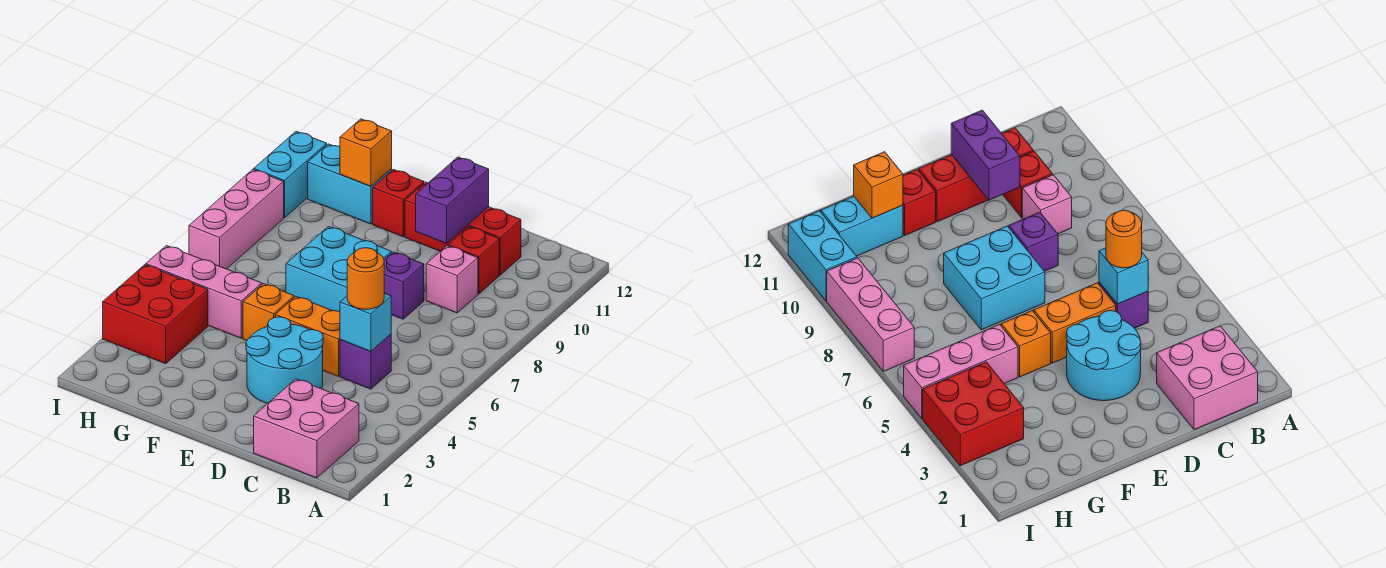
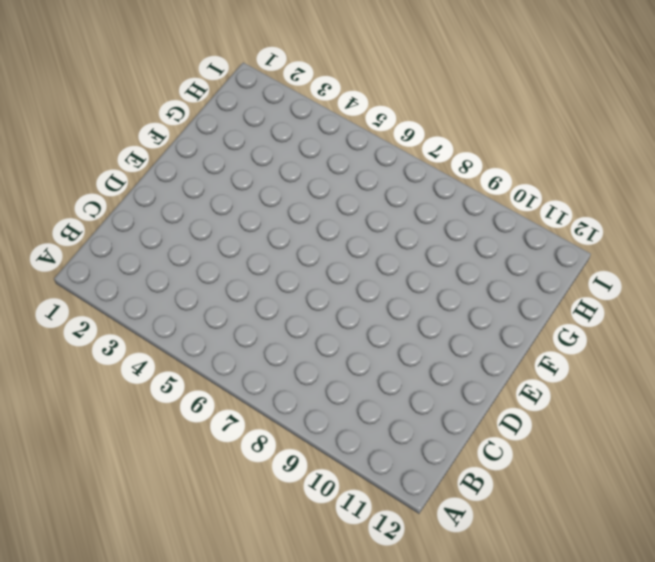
none -> pink brick B1:C2 level 1
none -> purple brick C5 level 1
none -> pink brick C9 level 1

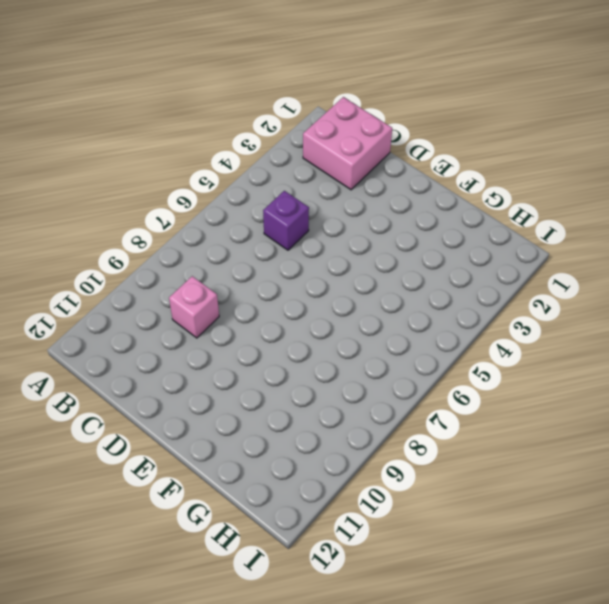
none -> red brick C10 level 1
none -> red brick C11:E11 level 1
none -> cyan round brick D3:E4 level 1

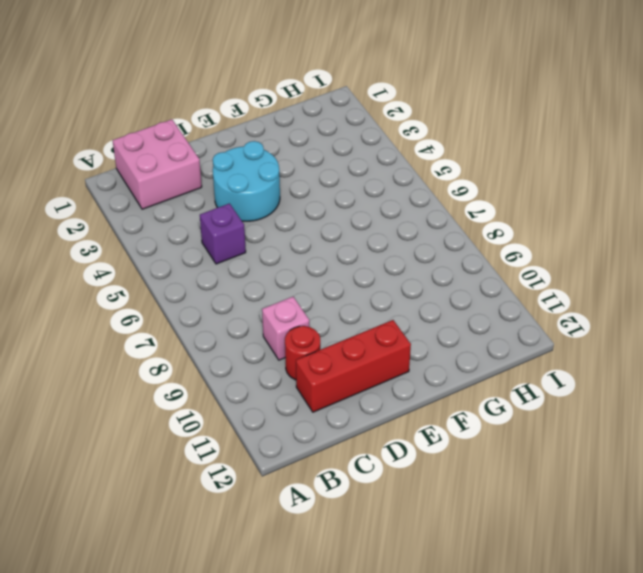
red round brick C10 level 1 -> red brick C10 level 1
none -> orange brick D5:E5 level 1
none -> purple brick D8 level 1
none -> cyan brick E7:F8 level 1

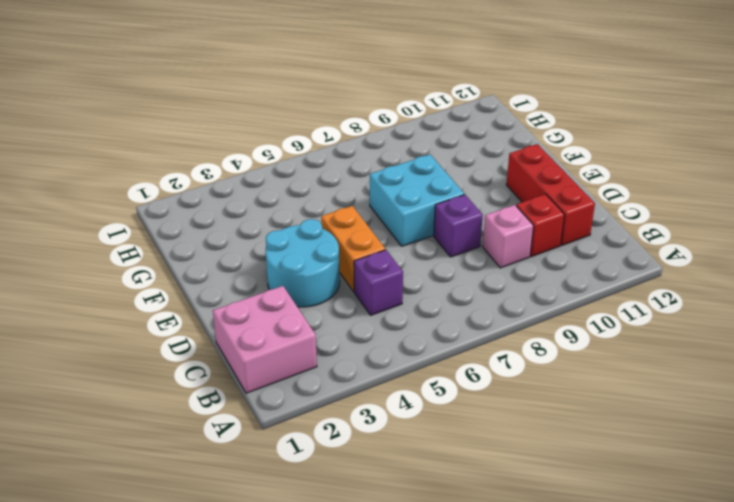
none -> orange brick F5 level 1
none -> red brick F11 level 1
none -> pink brick G5:I5 level 1

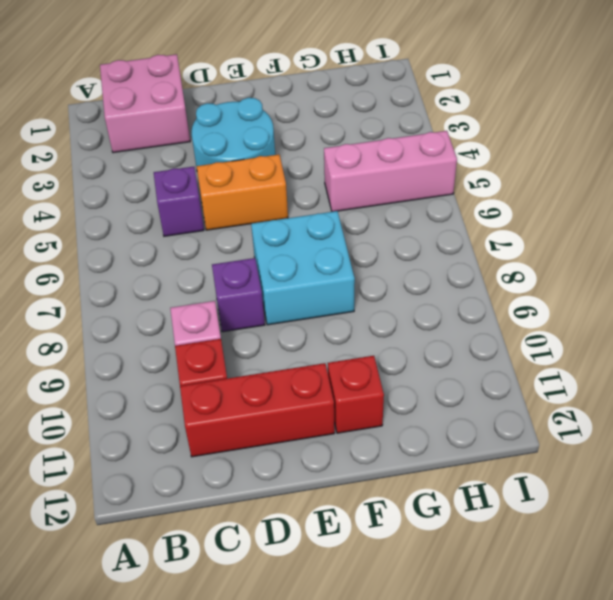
none -> orange brick F5 level 1
none -> cyan brick G11:H11 level 1
none -> red brick H3:I4 level 1

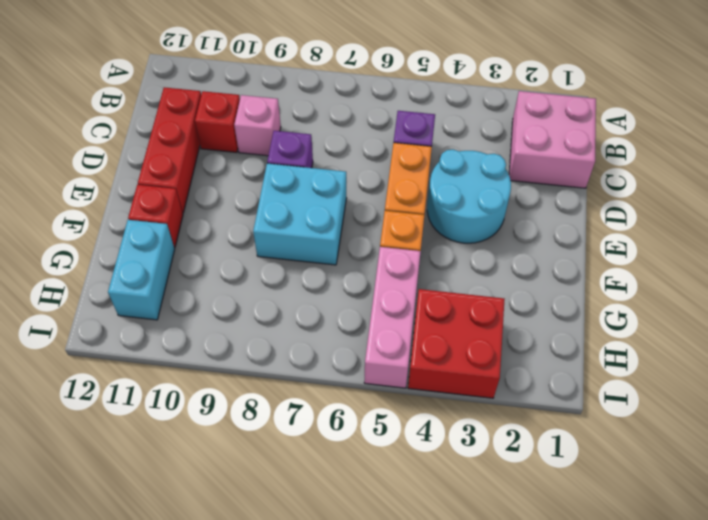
none -> pink brick I7:I9 level 1
none -> cyan brick I10:I11 level 1
none -> cyan brick C5 level 2

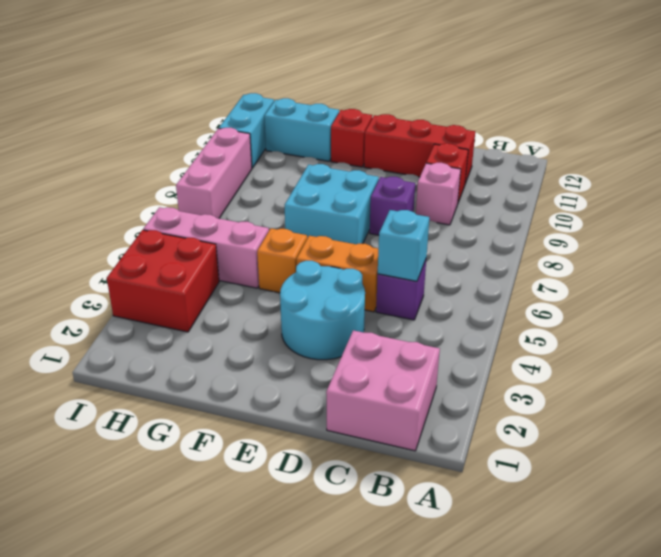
none -> purple brick D10:D11 level 2
none -> orange brick G11 level 2
none -> orange round brick C5 level 3

